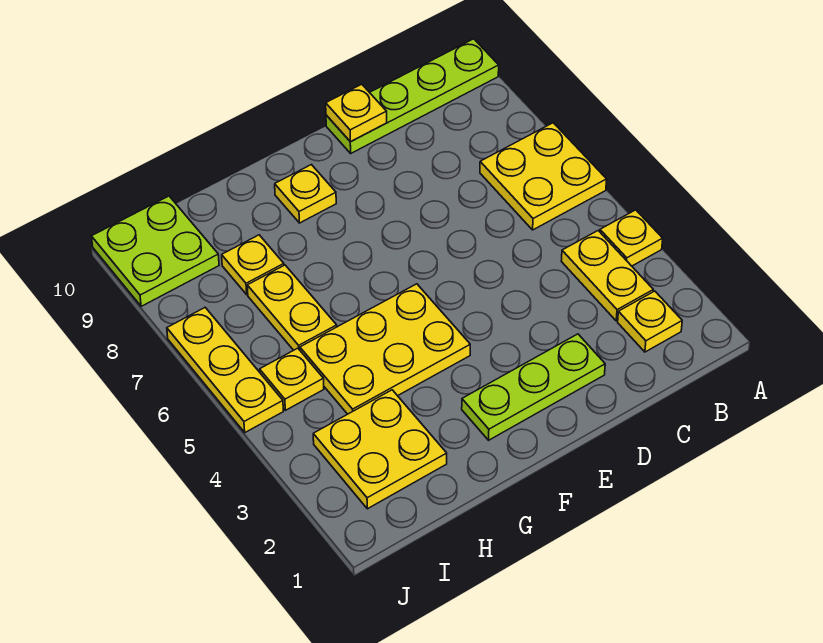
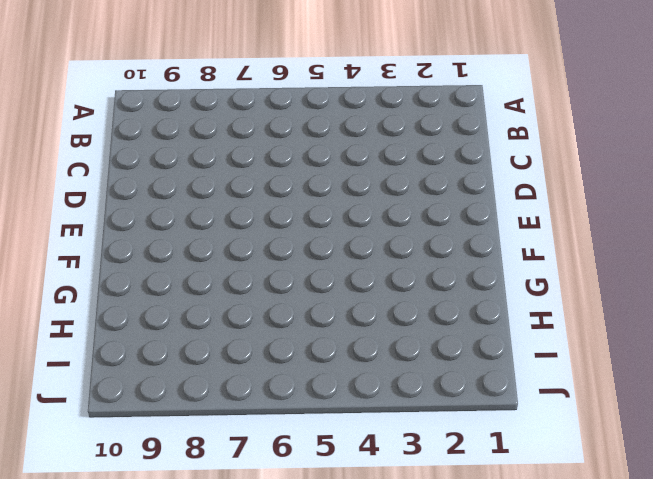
none -> yellow plate A4 level 1
none -> yellow plate A6:B7 level 1
none -> lime plate A10:D10 level 1

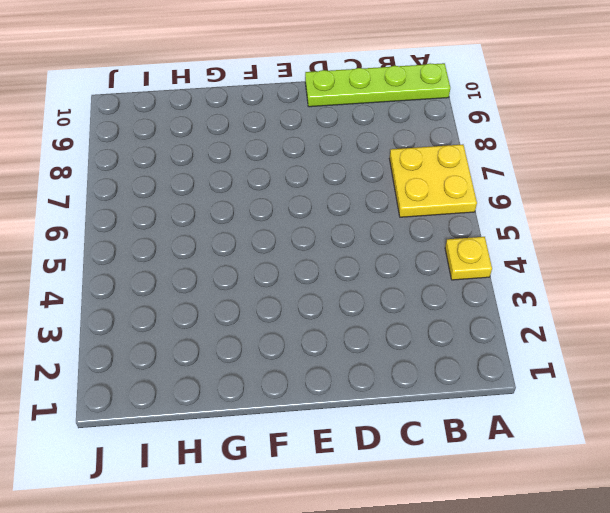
none -> yellow plate B2 level 1
none -> yellow plate B3:B4 level 1
none -> lime plate D2:F2 level 1

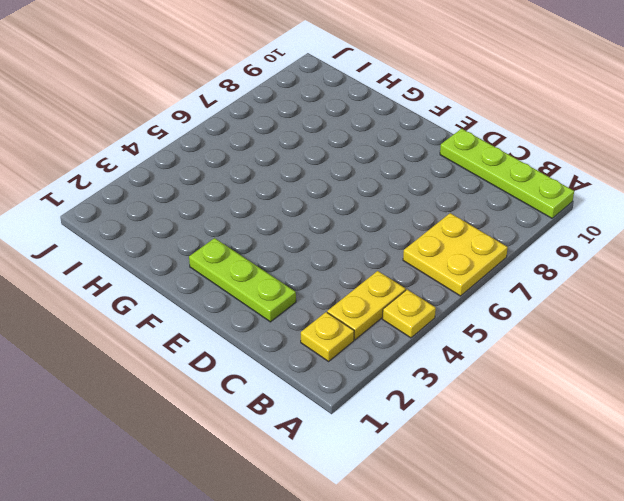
none -> yellow plate F4:H5 level 1
none -> yellow plate F9 level 1
none -> yellow plate H2:I3 level 1

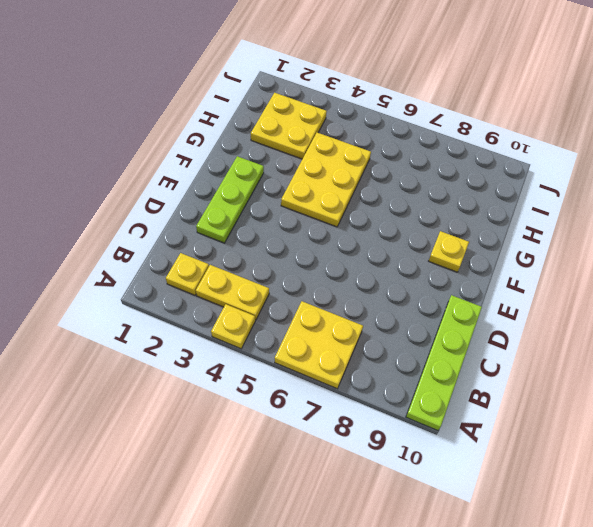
none -> yellow plate H6:H7 level 1
none -> yellow plate H8 level 1
none -> yellow plate I5 level 1

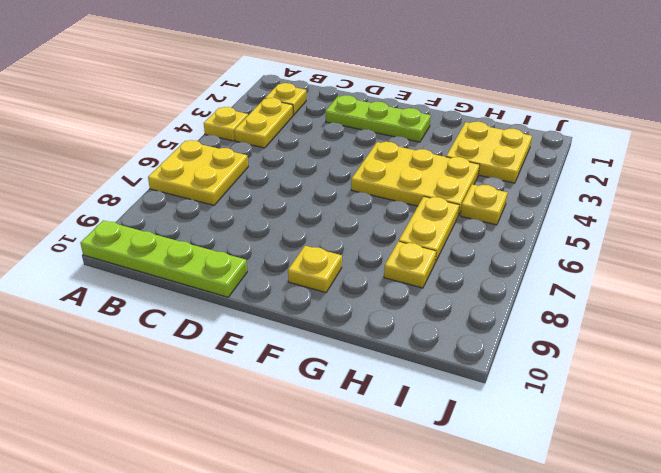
none -> lime plate I9:J10 level 1
none -> yellow plate J5:J7 level 1
none -> yellow plate D10 level 2

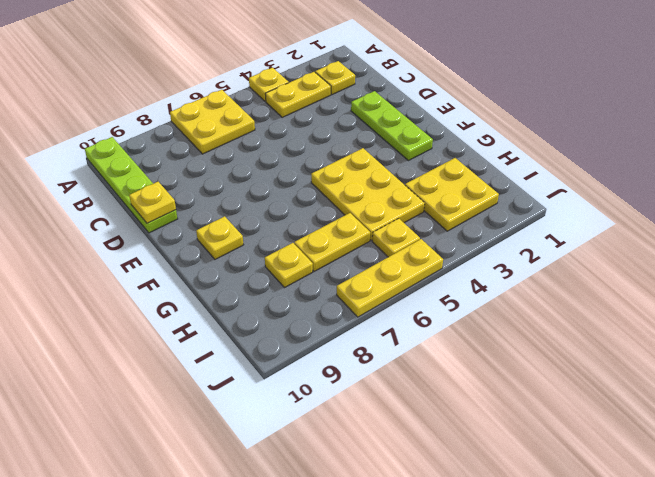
none -> lime plate I9:J10 level 1

